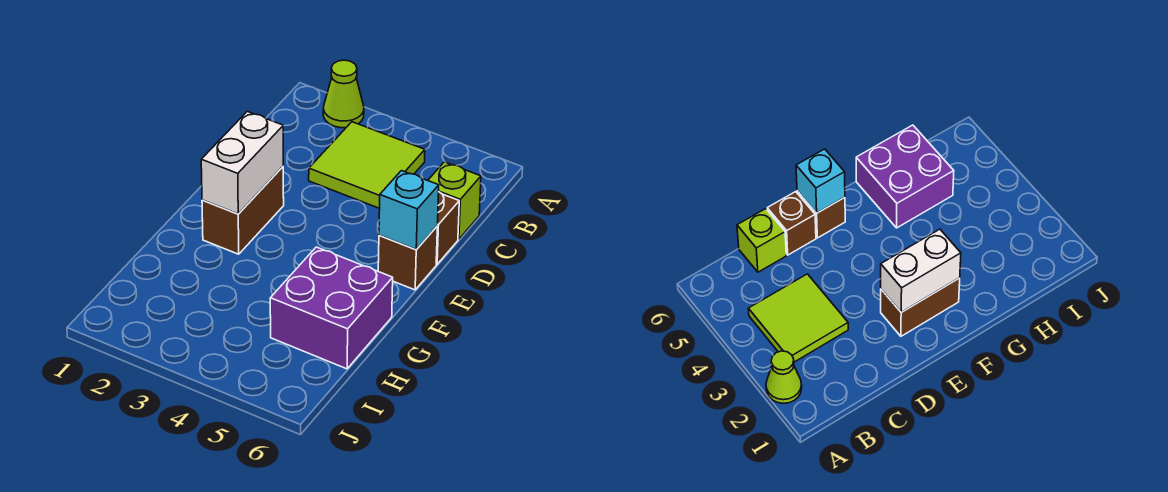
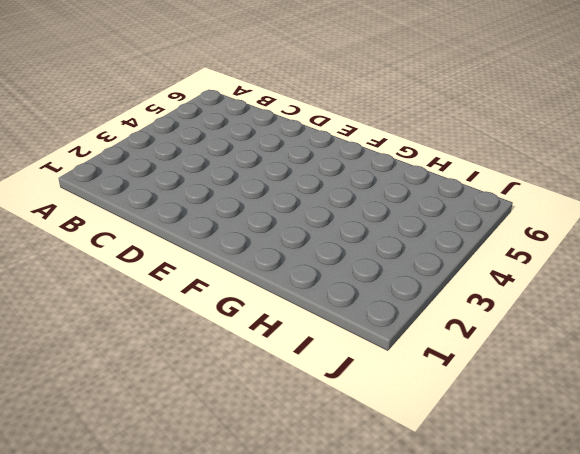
none -> lime cone A2 level 1
none -> lime tile B3:C4 level 1

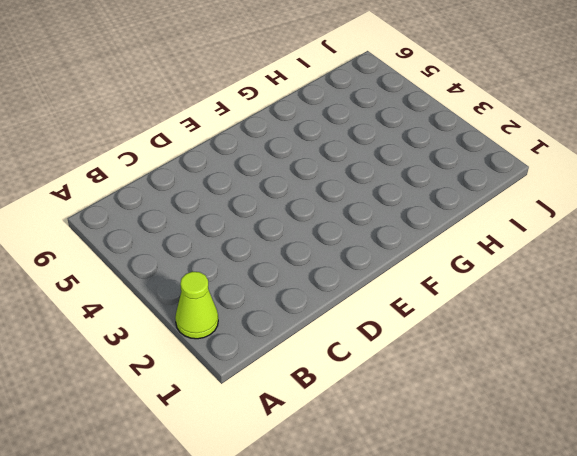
none -> lime tile B3:C4 level 1
none -> lime brick C6 level 1

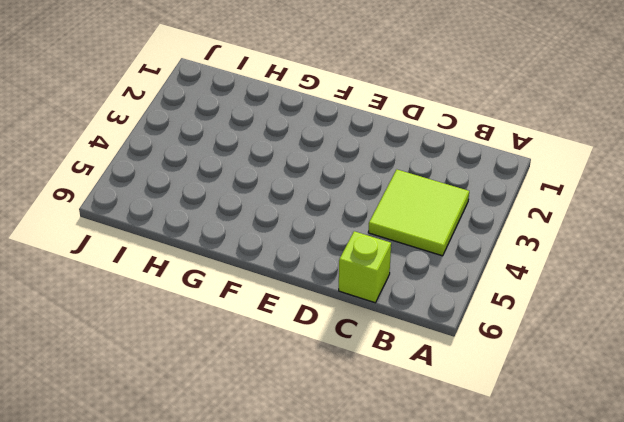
none -> lime cone A2 level 1
none -> brown brick D6 level 1

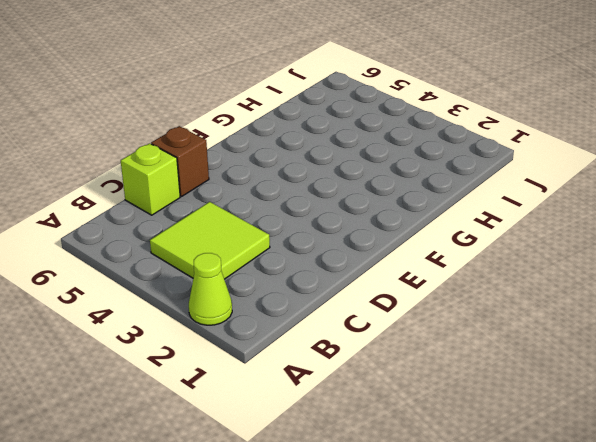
none -> brown brick E2:F2 level 1
none -> brown brick E6 level 1

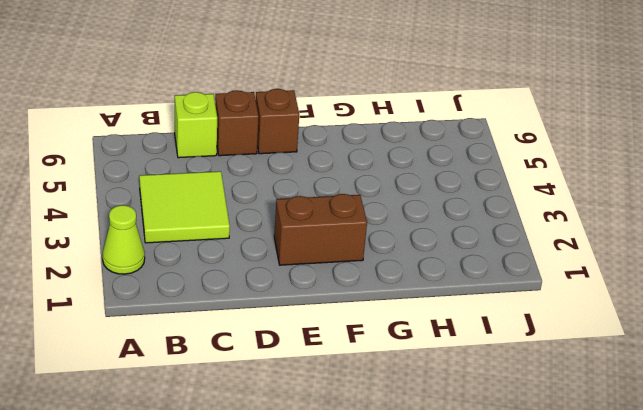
none -> purple brick G5:H6 level 1
none -> white brick E2:F2 level 2

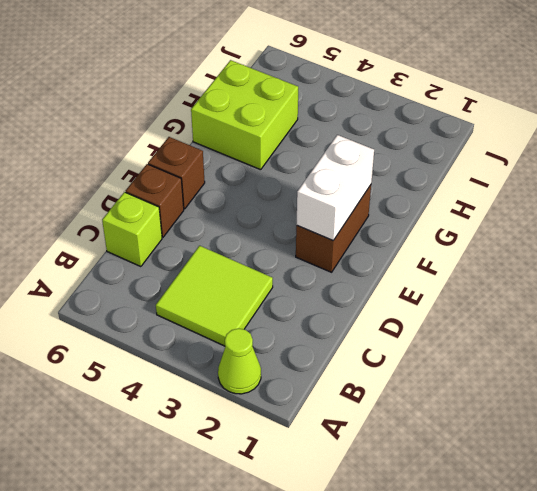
lime brick G5:H6 level 1 -> purple brick G5:H6 level 1
none -> cyan brick E6 level 2

